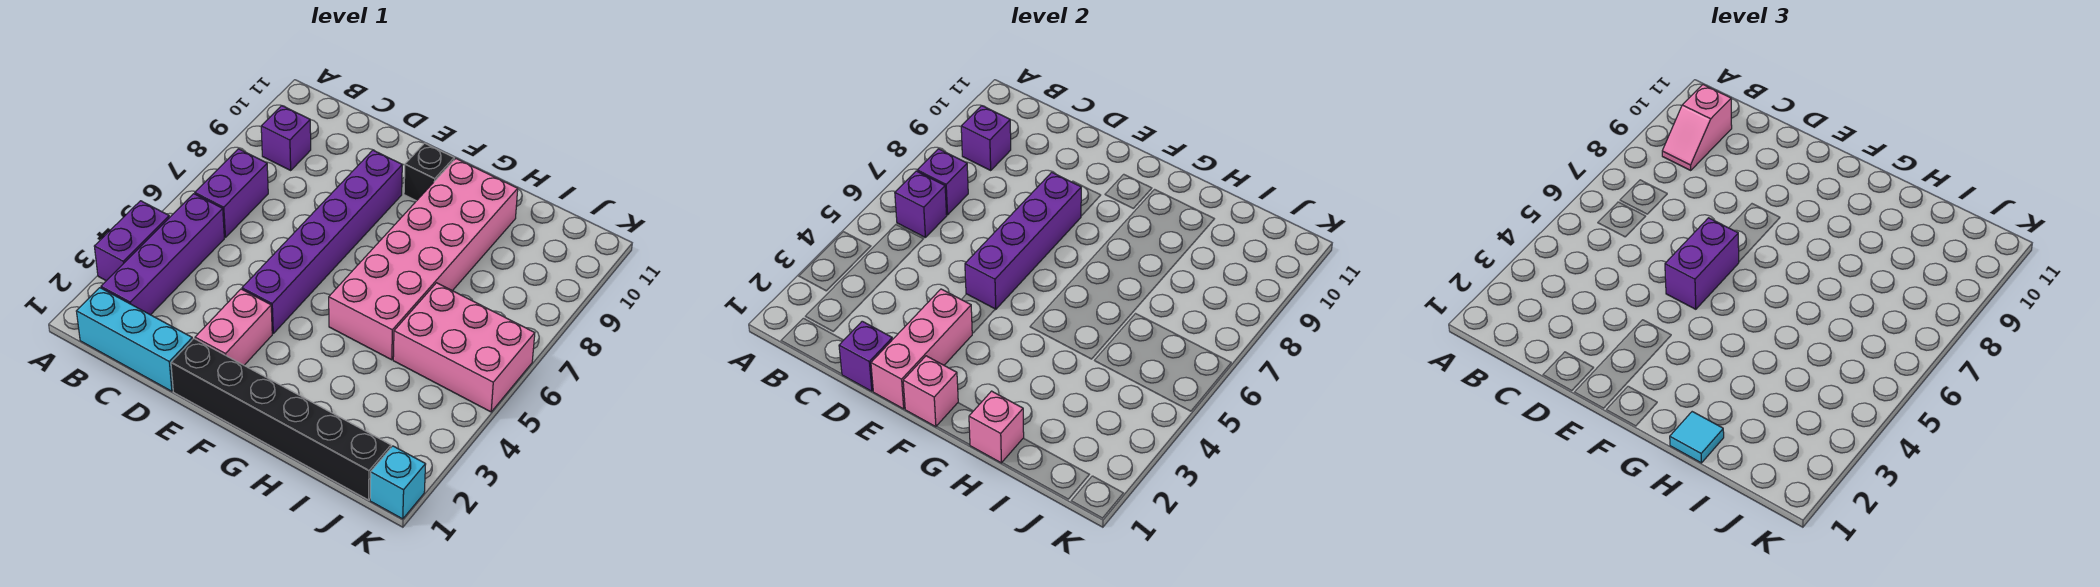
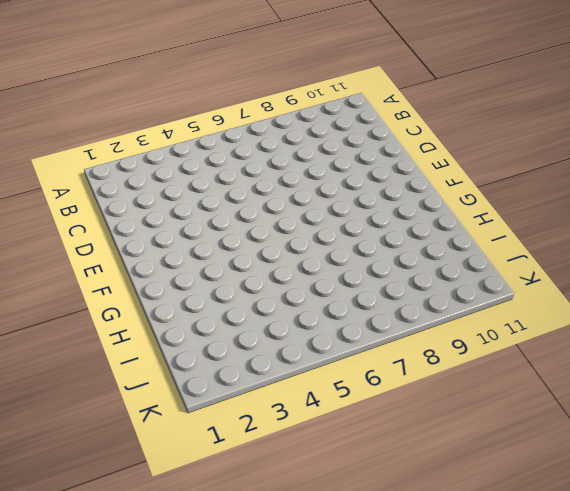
none -> purple brick A3:A4 level 1
none -> cyan brick B1:D1 level 1
none -> purple brick B2:B5 level 1

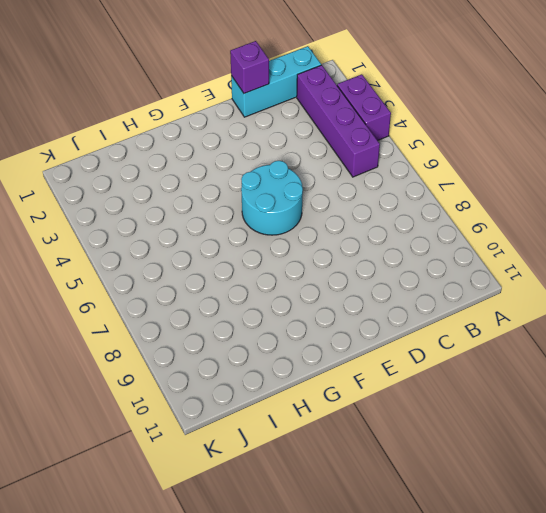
cyan round brick E5:F6 level 1 -> purple brick E4:E9 level 1
none -> purple brick B6:B7 level 1
none -> purple brick B9 level 1
none -> black brick E1:J1 level 1

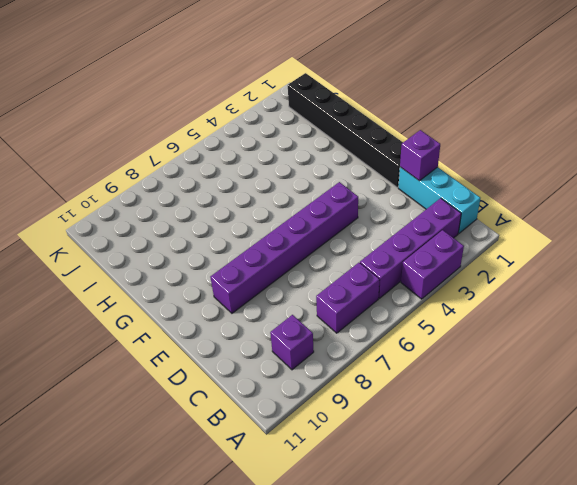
none -> pink brick E2:E3 level 1
none -> black brick F10 level 1
none -> pink brick G5:H10 level 1

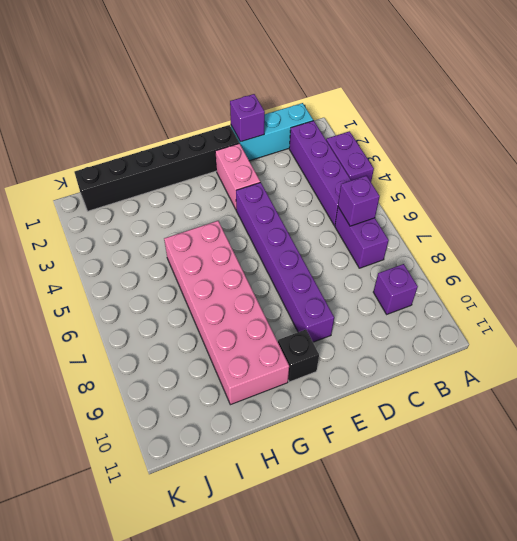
none -> pink brick I5:K6 level 1
none -> cyan brick K1 level 1
none -> purple brick B7 level 2

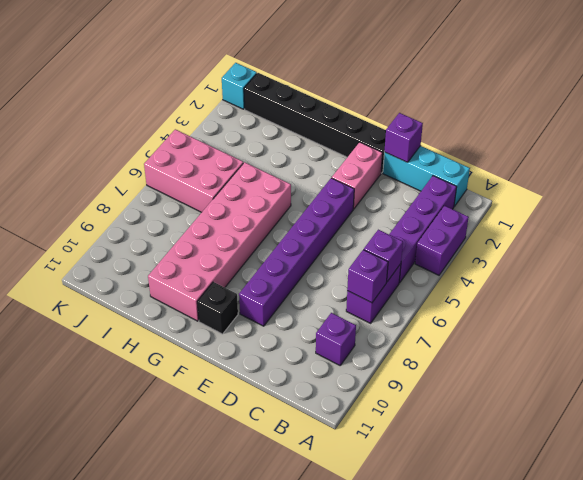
none -> purple brick B9 level 2
none -> pink brick E1:E3 level 2
none -> purple brick E5:E8 level 2

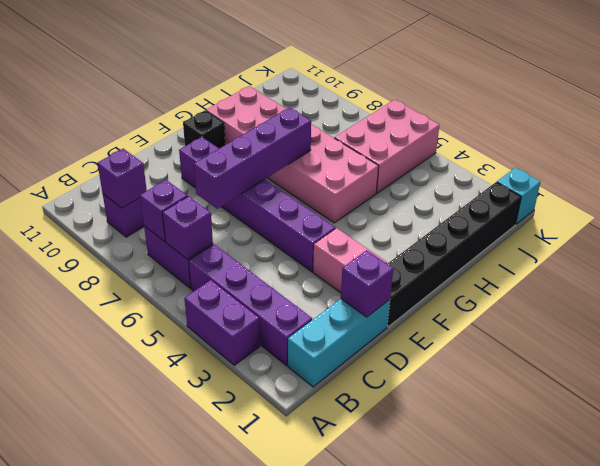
purple brick D7:G7 level 2 -> purple brick E5:E8 level 2
none -> pink brick E1:E3 level 2
none -> pink brick F1 level 2
none -> pink brick H1 level 2

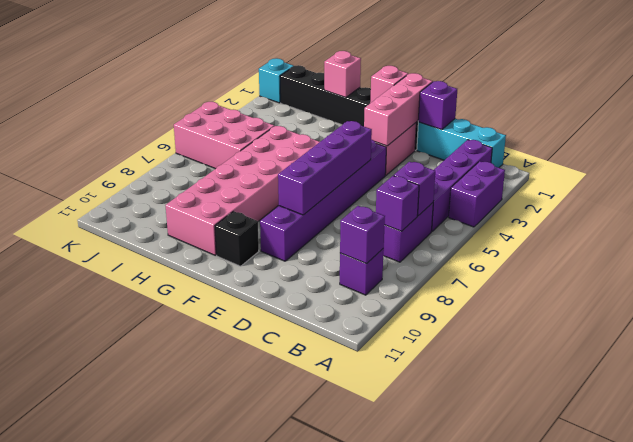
none -> pink slope B9:B10 level 3 top 10
none -> purple brick E5:E6 level 3
none -> cyan tile H1 level 3

